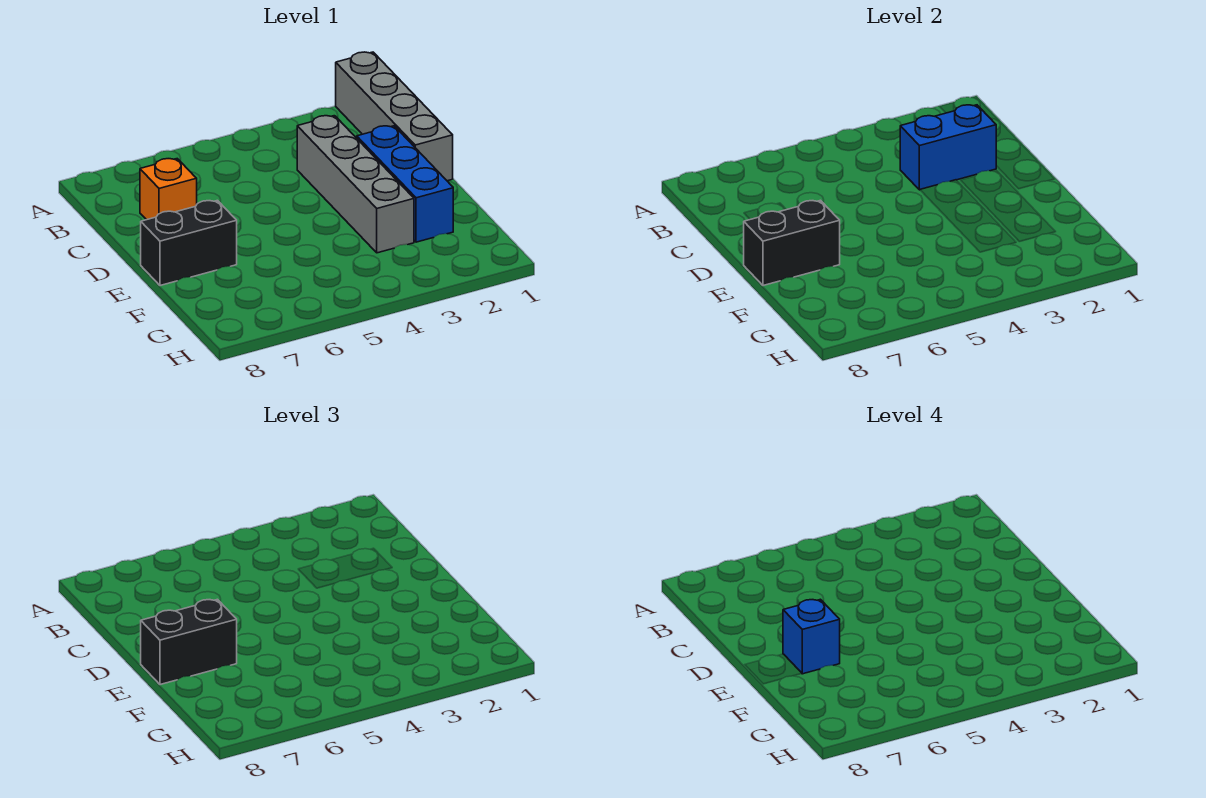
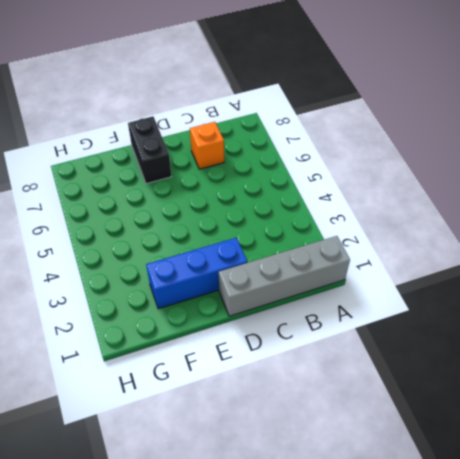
none -> grey brick C3:F3 level 1
none -> blue brick C2:C3 level 2

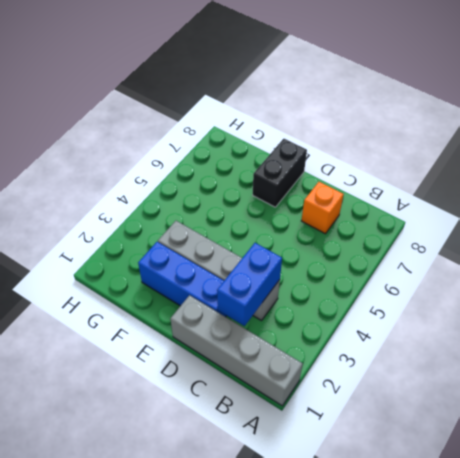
none -> black brick E7:E8 level 2
none -> black brick E7:E8 level 3

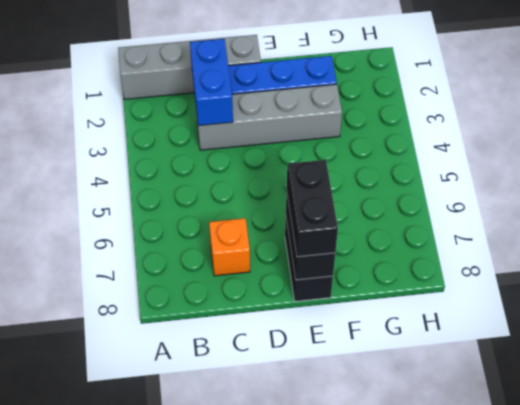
none -> blue brick E7 level 4

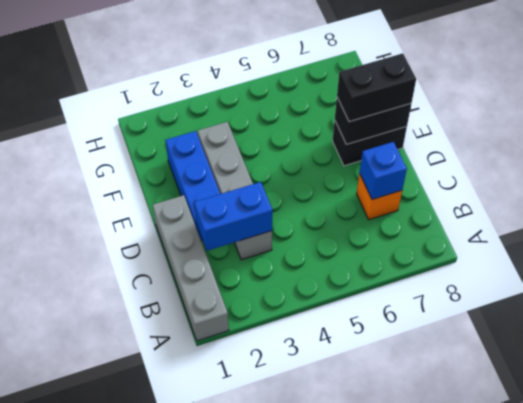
blue brick C7 level 2 -> blue brick E7 level 4

